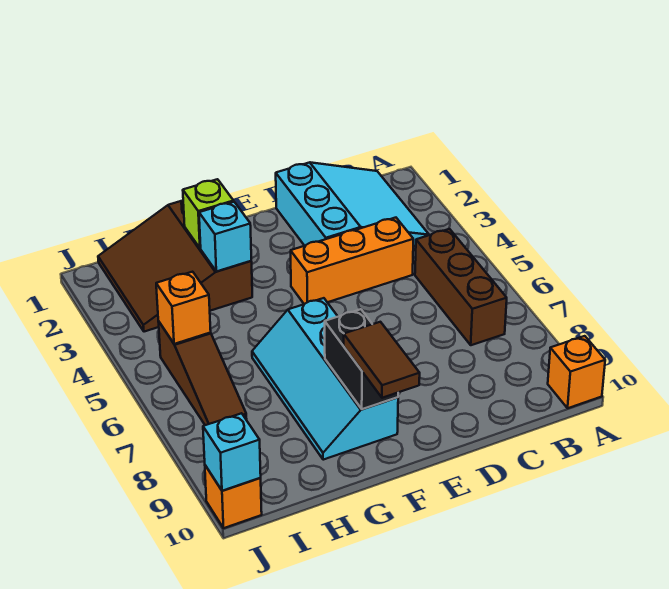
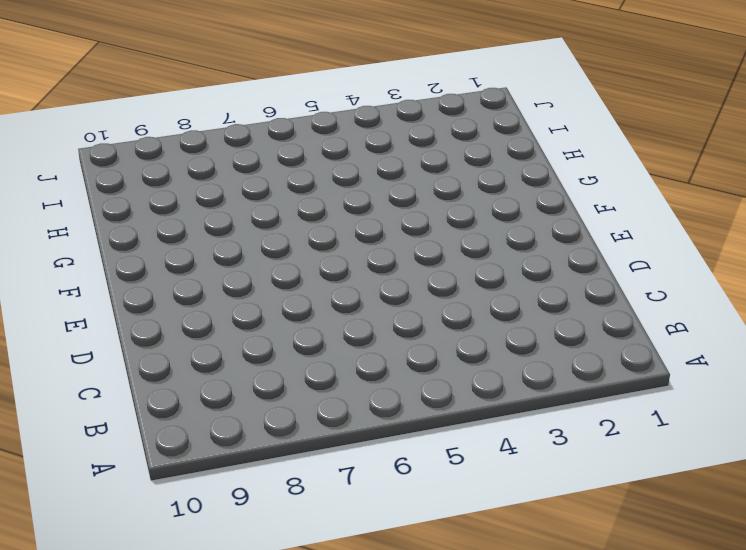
none -> orange brick A10 level 1
none -> cyan slope B1:D3 level 1 top D
none -> brown brick B5:B7 level 1

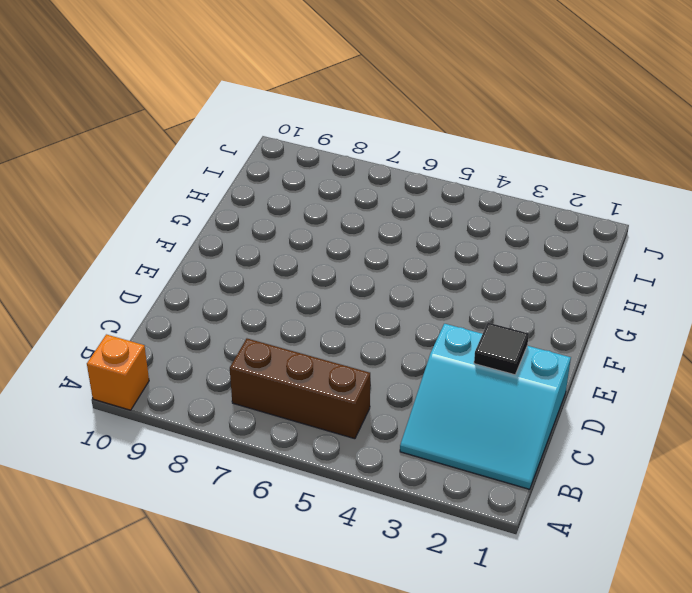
black tile D2 level 2 -> none
none -> orange brick C4:E4 level 1
none -> cyan slope F6:G9 level 1 top F
none -> brown slope G1:I3 level 1 top G

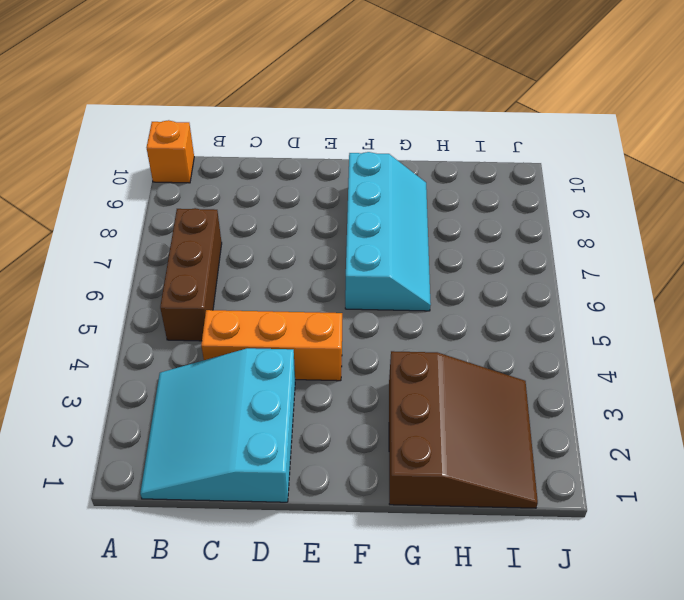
none -> brown slope I5:I7 level 1 top 5
none -> orange brick J10 level 1
none -> black brick F8:F9 level 2

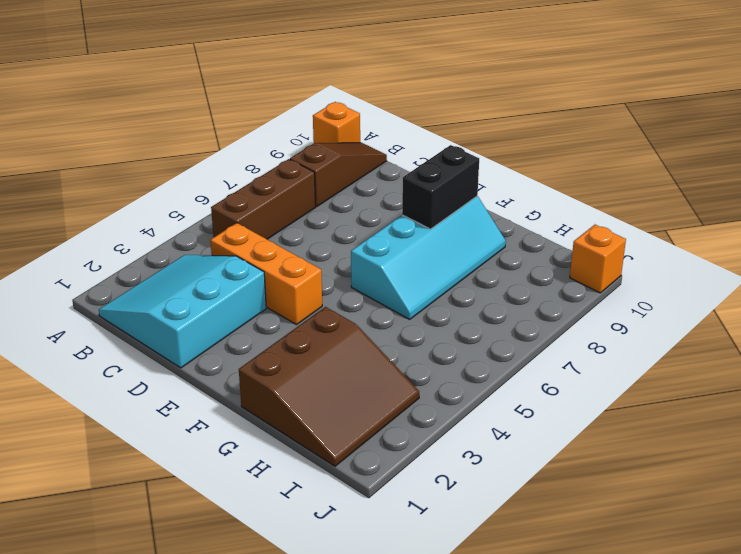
brown slope B8:B10 level 1 top 8 -> brown slope I5:I7 level 1 top 5
none -> lime brick G2 level 2
none -> cyan brick G3 level 2
none -> orange brick I5 level 2

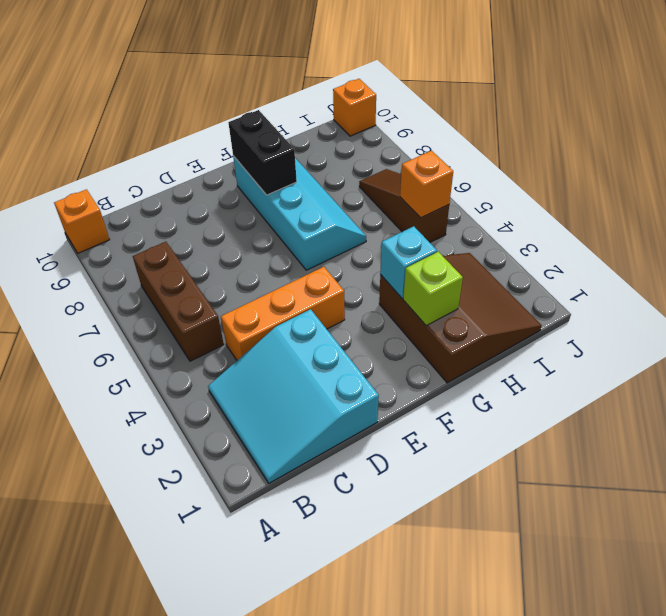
none -> cyan brick J10 level 2
none -> brown tile F9:F10 level 3

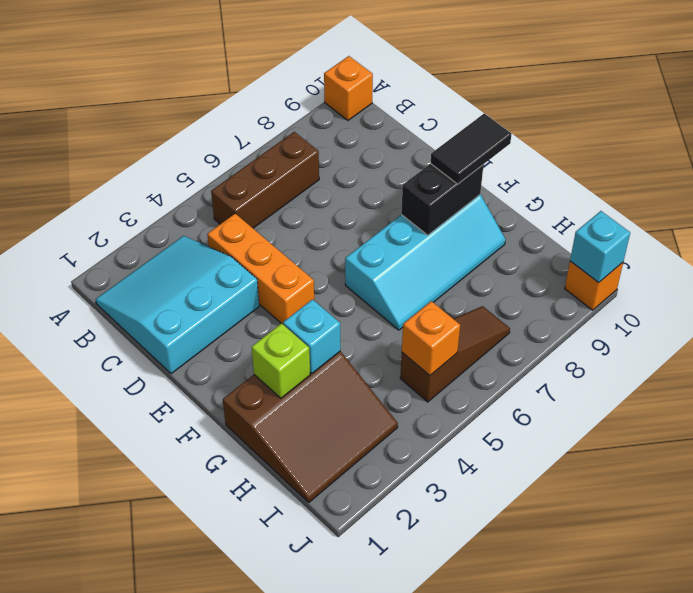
black tile F9:F10 level 3 -> brown tile F9:F10 level 3

